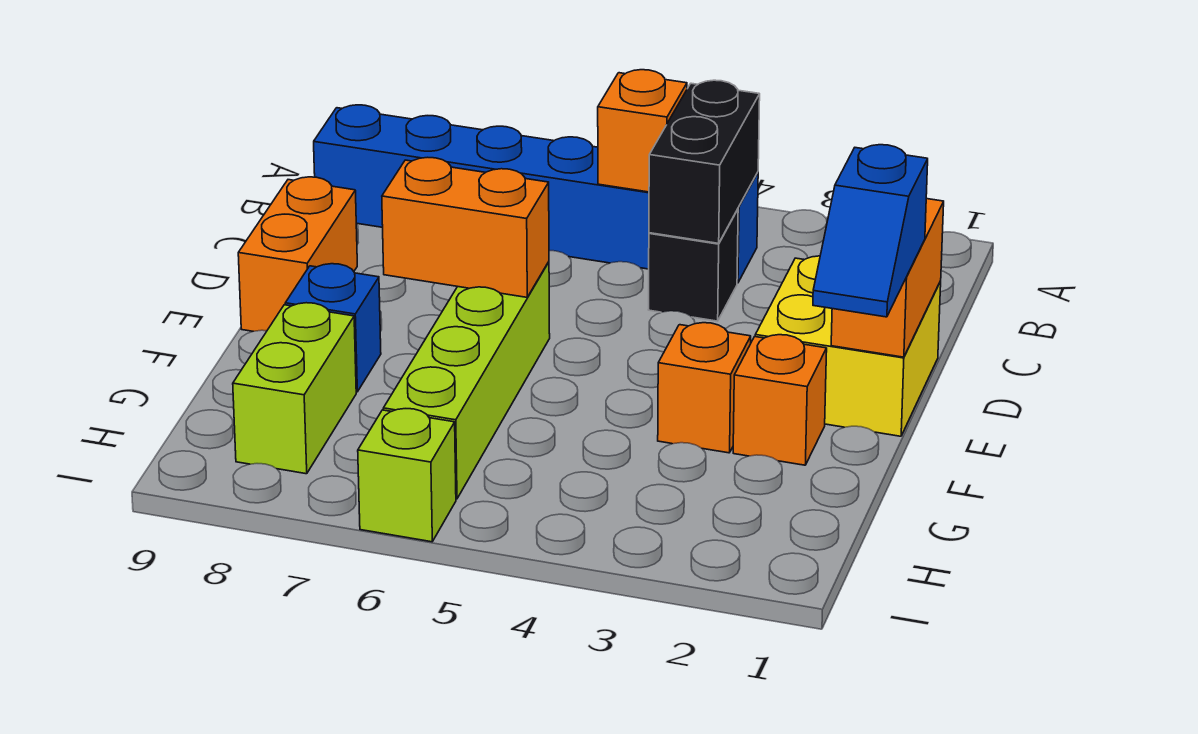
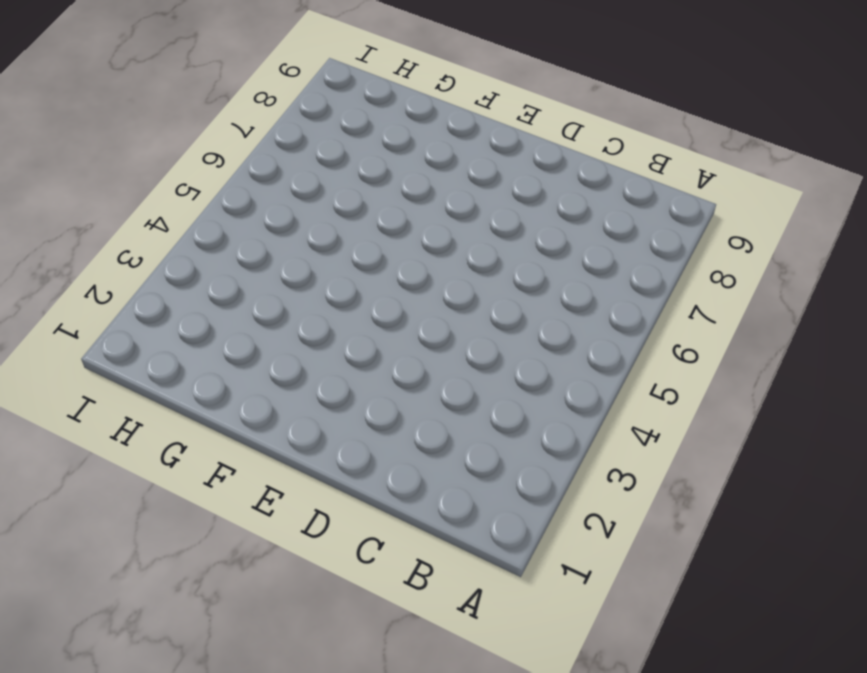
none -> blue brick B4:B9 level 1
none -> black brick C4 level 1
none -> yellow brick D1:E2 level 1

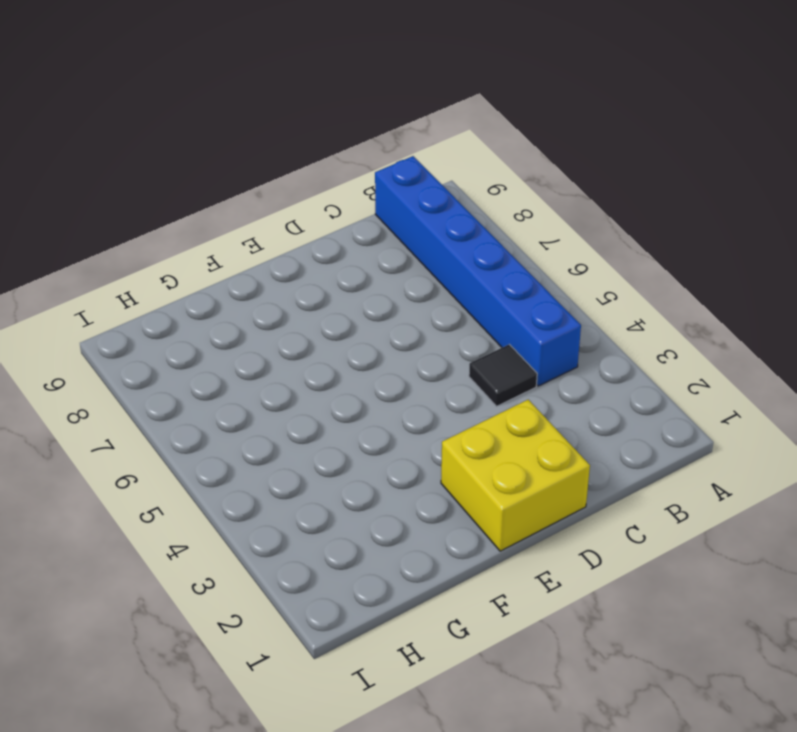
black tile C4 level 1 -> black brick C4 level 1
none -> orange brick D9:E9 level 1
none -> lime brick E6:H6 level 1
none -> orange brick F2 level 1

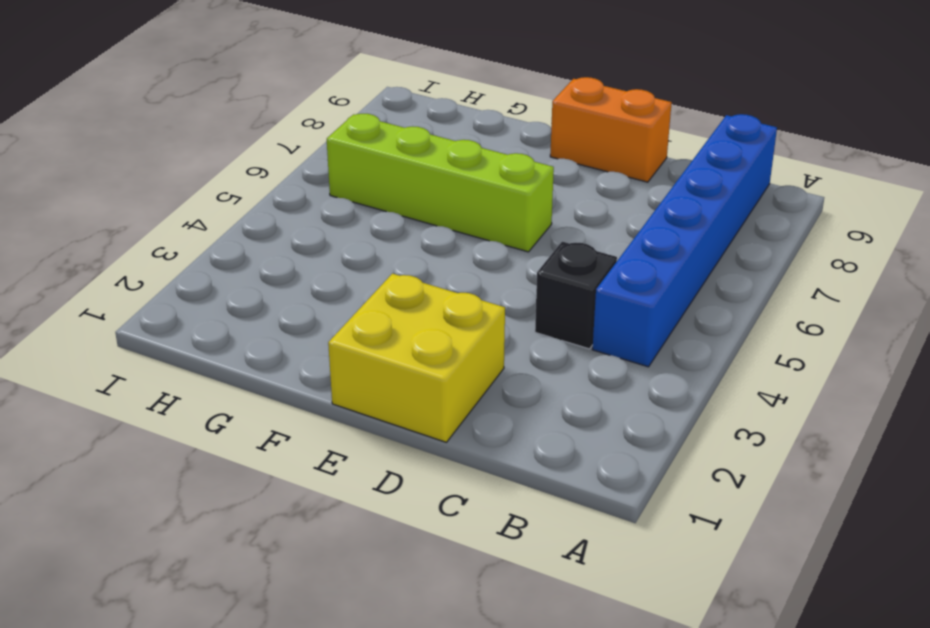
none -> orange brick F2 level 1
none -> orange brick F3 level 1
none -> blue brick F8 level 1

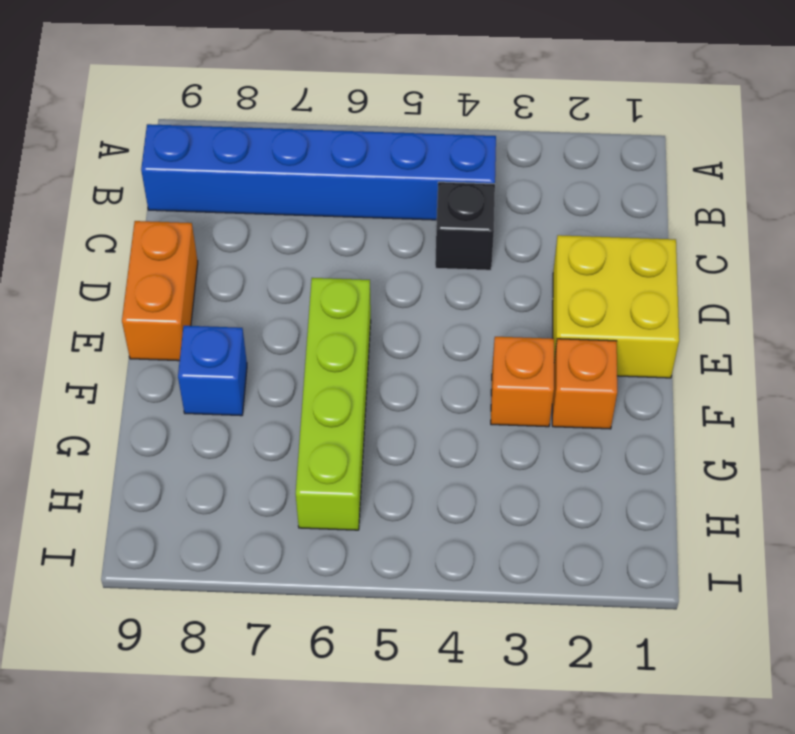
none -> lime brick G8:H8 level 1
none -> lime brick I6 level 1
none -> black brick B4:C4 level 2

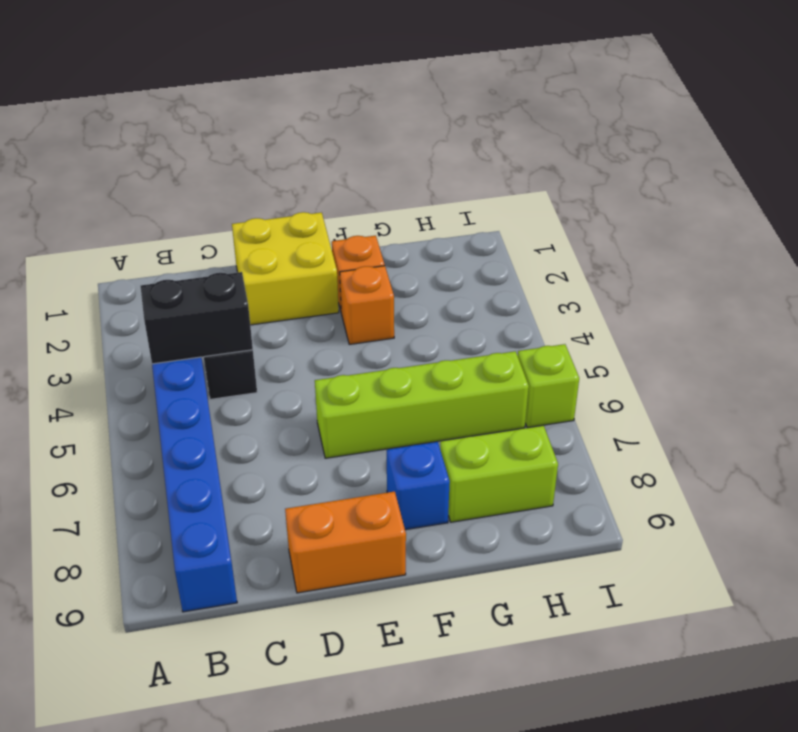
none -> orange brick B5 level 2
none -> orange brick D1:E1 level 2
none -> orange brick E6:E7 level 2

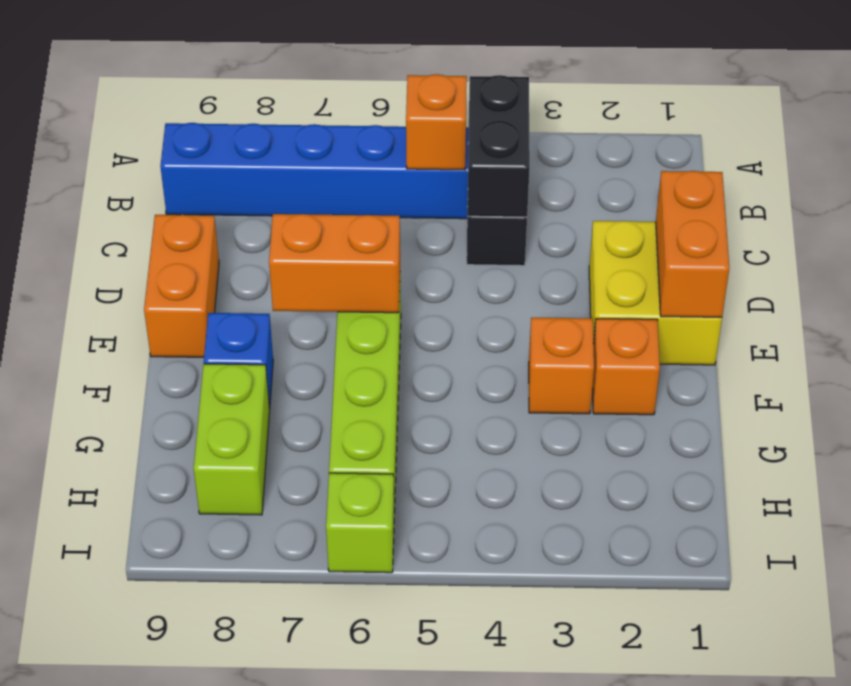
none -> blue slope E1:F1 level 3 top E

